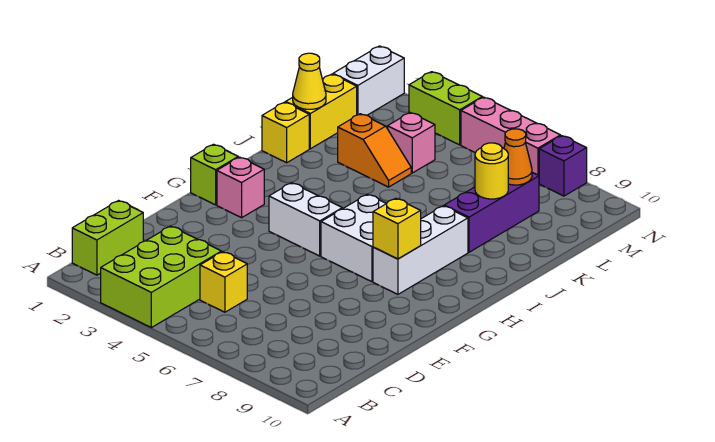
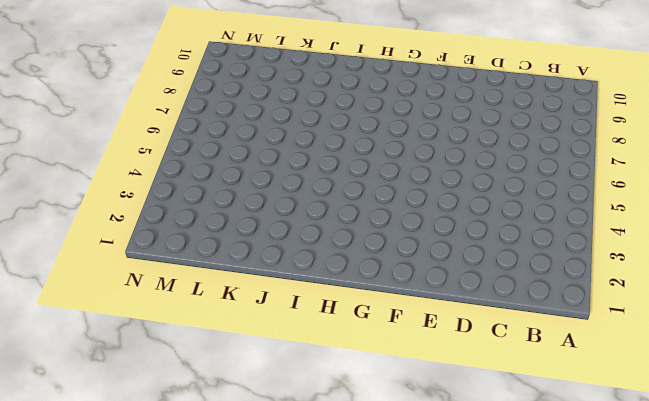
none -> lime brick A3:C4 level 1
none -> lime brick B1:C1 level 1
none -> yellow brick C5 level 1

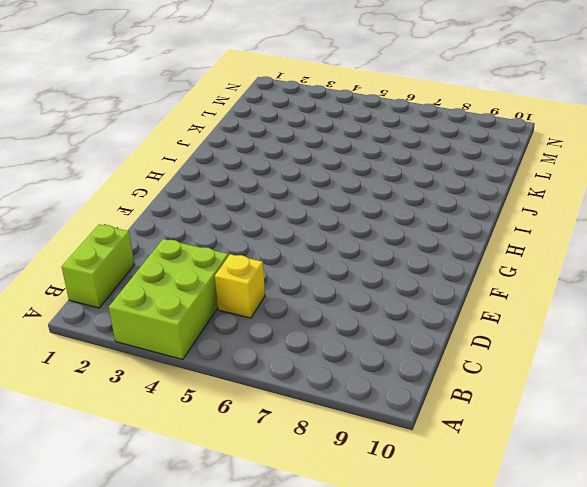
none -> lime brick G1 level 1
none -> pink brick G2 level 1
none -> white brick G4:G5 level 1

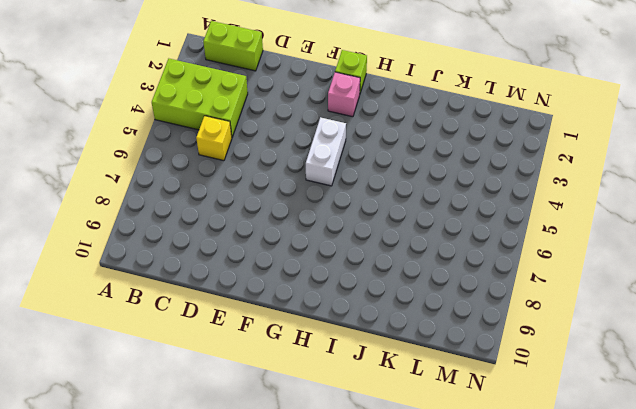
none -> white brick G6:H7 level 1
none -> white brick G8:I8 level 1
none -> yellow brick J1 level 1

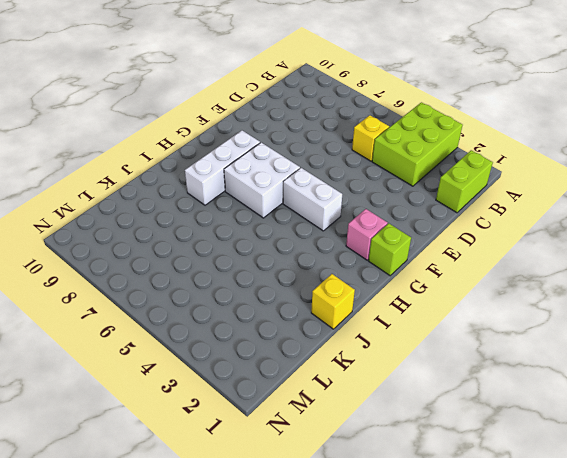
none -> purple brick J8:L8 level 1
none -> yellow brick K1:L1 level 1
none -> orange slope K3:K4 level 1 top 3

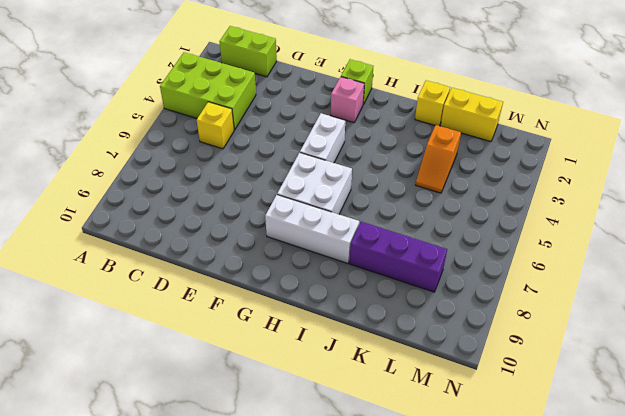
none -> pink brick L4 level 1
none -> white brick M1:N1 level 1
none -> lime brick N3:N4 level 1

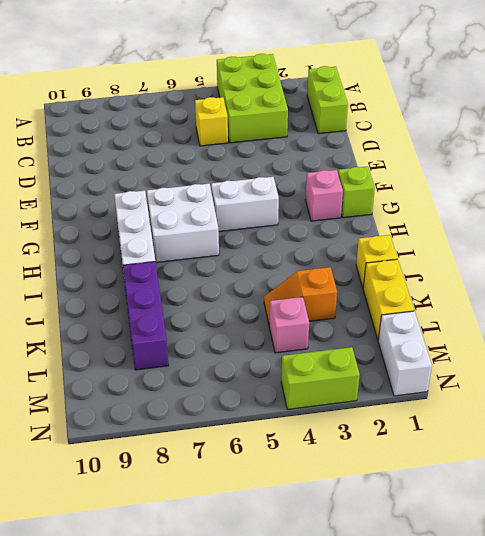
none -> pink brick N5:N7 level 1
none -> purple brick N8 level 1
none -> yellow brick G8 level 2

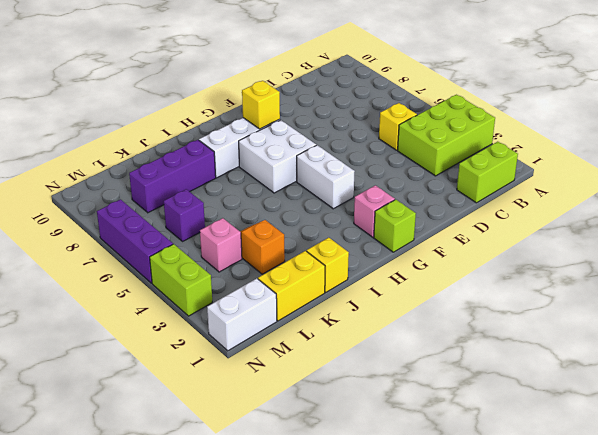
purple brick L6 level 1 -> purple brick N8 level 1
purple brick N5:N7 level 1 -> pink brick N5:N7 level 1
none -> yellow cone K1 level 2
none -> yellow round brick K8 level 2
none -> orange cone L8 level 2

